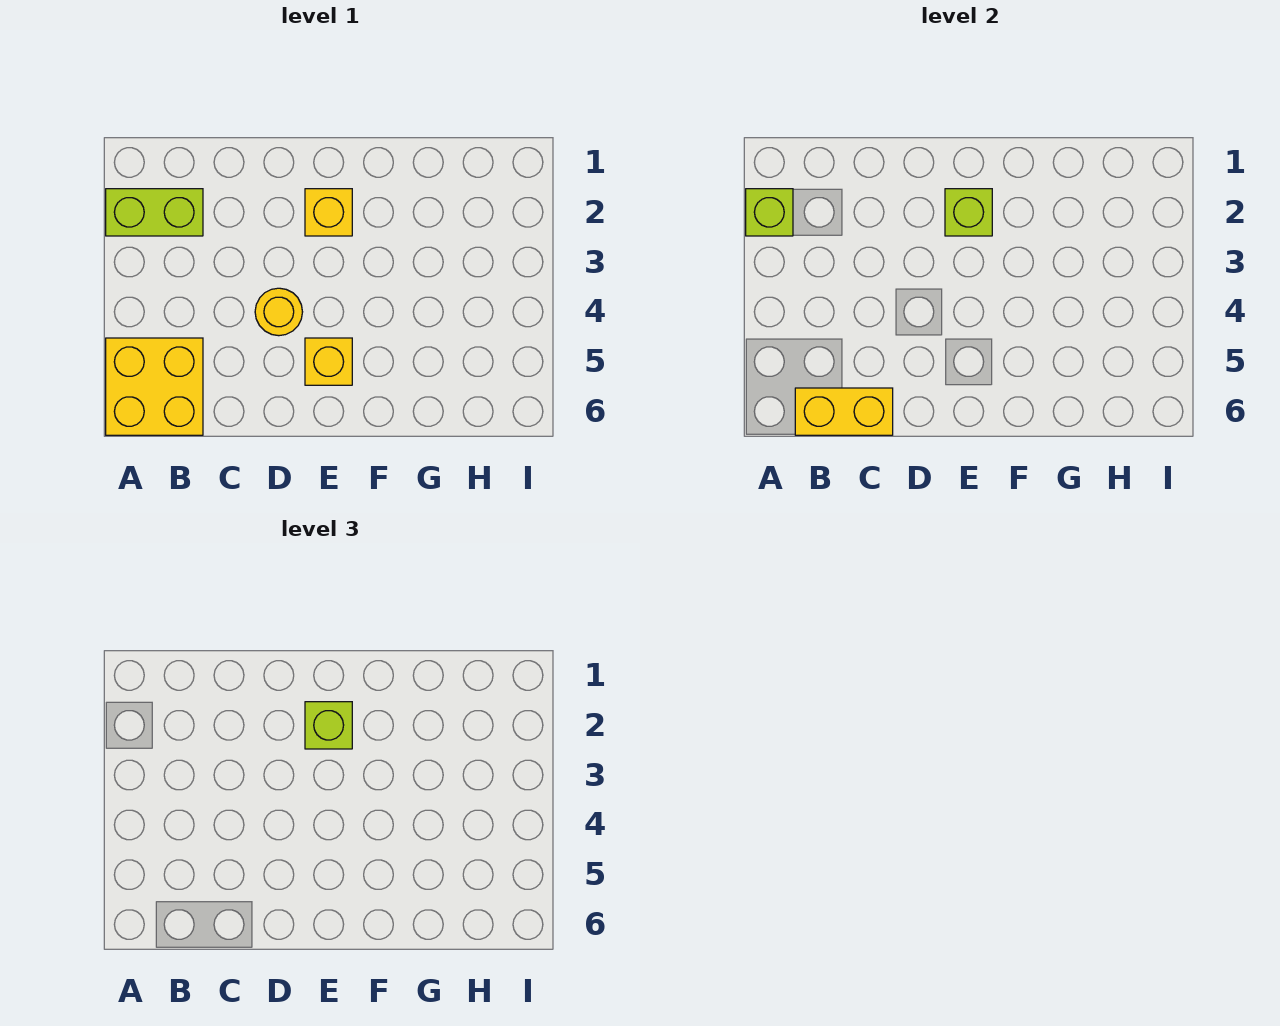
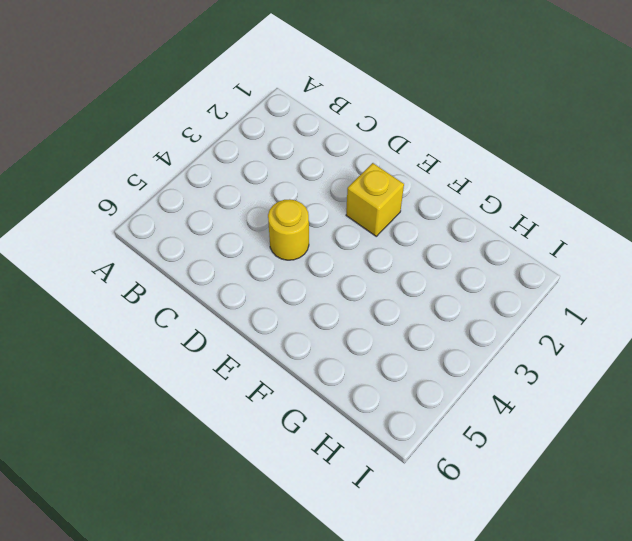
none -> lime brick A2:B2 level 1
none -> yellow brick A5:B6 level 1

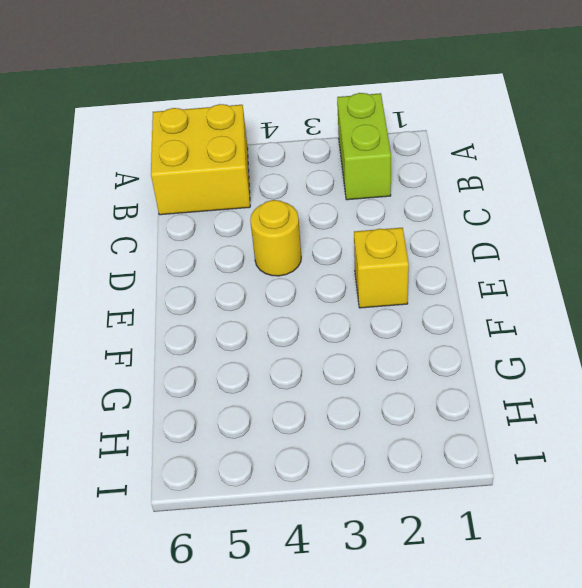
none -> yellow brick E5 level 1
none -> lime brick A2 level 2

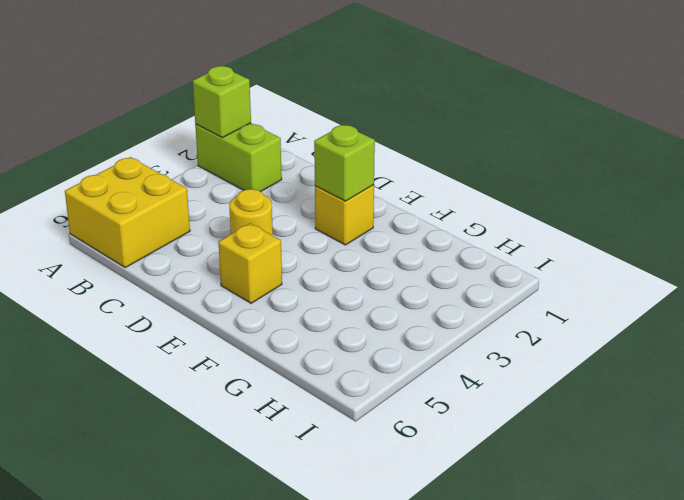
none -> yellow brick B6:C6 level 2
none -> lime brick E2 level 3

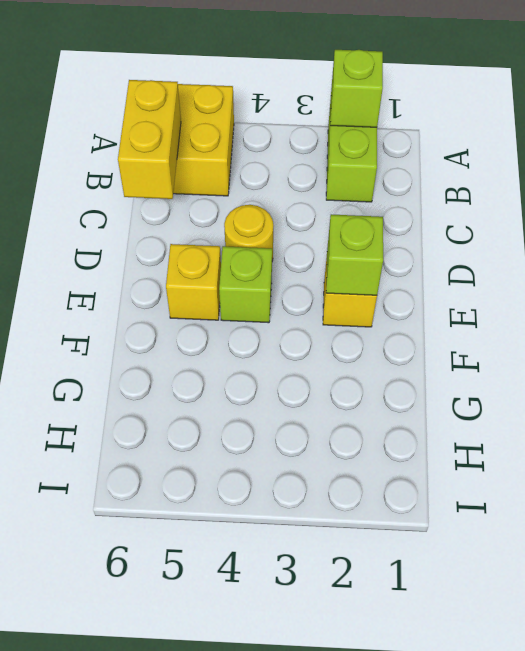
lime brick E4 level 1 -> lime brick E2 level 3

